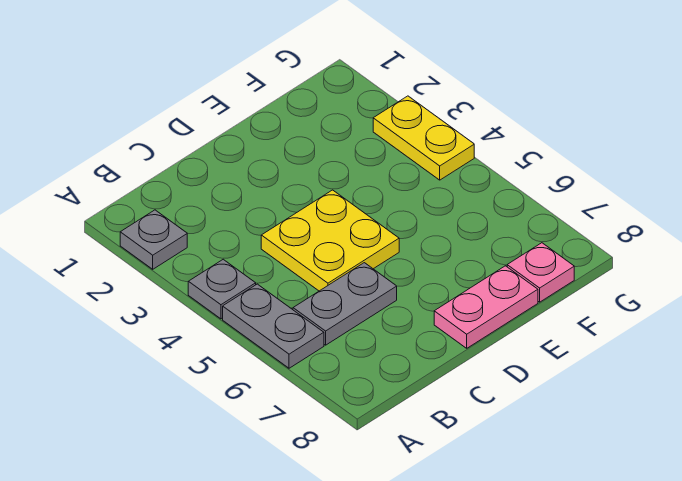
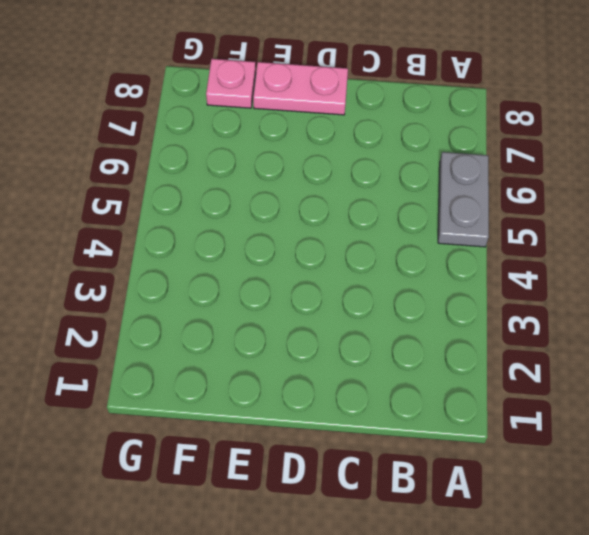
none -> grey plate A2 level 1
none -> grey plate A4 level 1

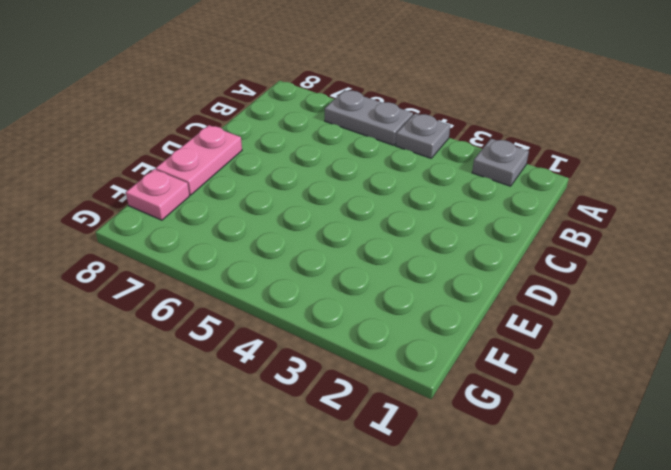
none -> grey plate B6:C6 level 1
none -> yellow plate C4:D5 level 1

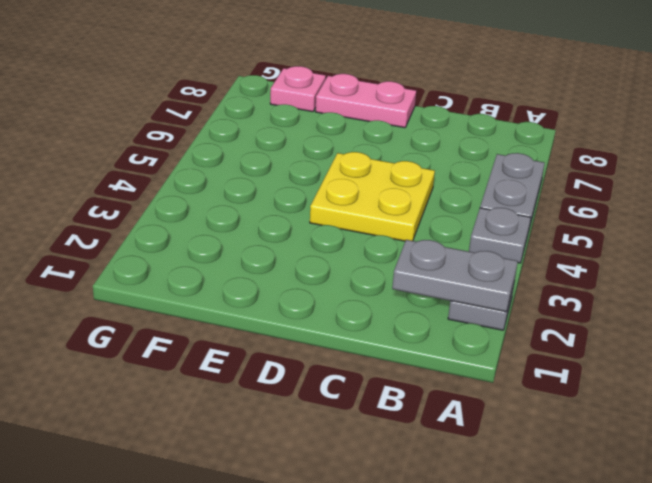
grey plate A2:B2 level 2 -> grey plate B6:C6 level 1
none -> yellow plate G3:G4 level 1

